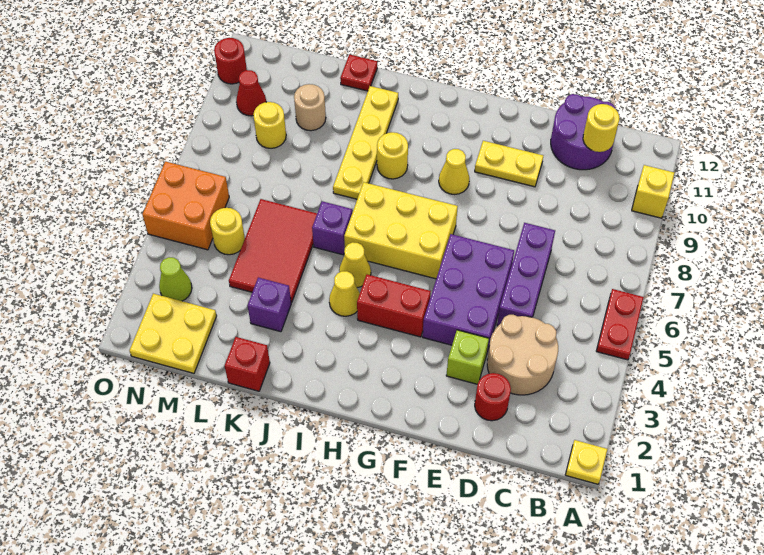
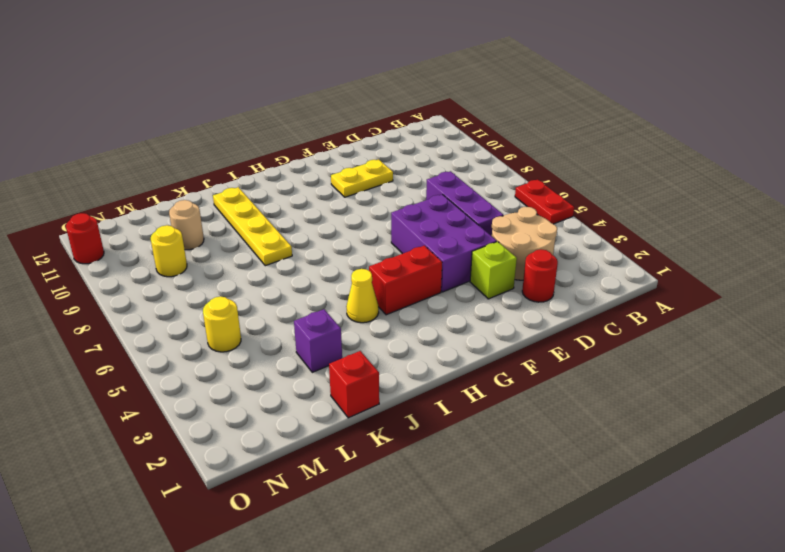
none -> yellow plate A1 level 1
none -> yellow brick A10 level 1
none -> purple round brick C11:D12 level 1
none -> yellow brick G6:I7 level 1

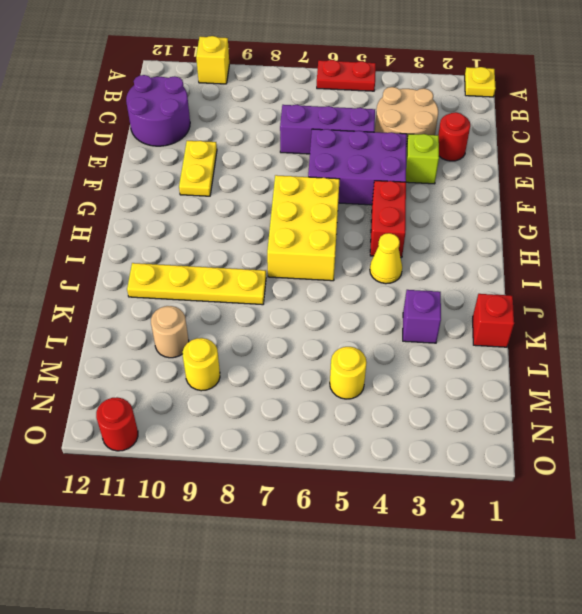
none -> yellow cone G9 level 1
none -> yellow cone I5 level 1
none -> yellow round brick I9 level 1
none -> purple brick J6 level 1

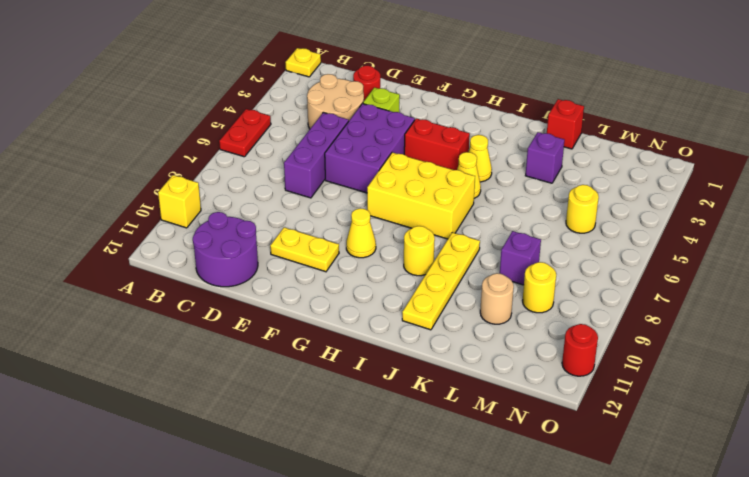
purple brick L8 level 1 -> purple brick J6 level 1
none -> red tile K4:L6 level 1
none -> red plate K12 level 1
none -> yellow plate M1:N2 level 1
none -> lime cone N3 level 1

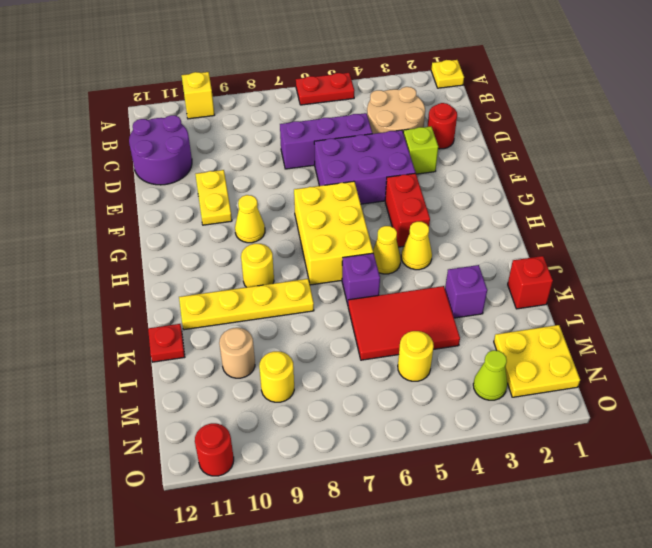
none -> orange brick N5:O6 level 1
none -> red cone N10 level 1
none -> yellow round brick C11 level 2

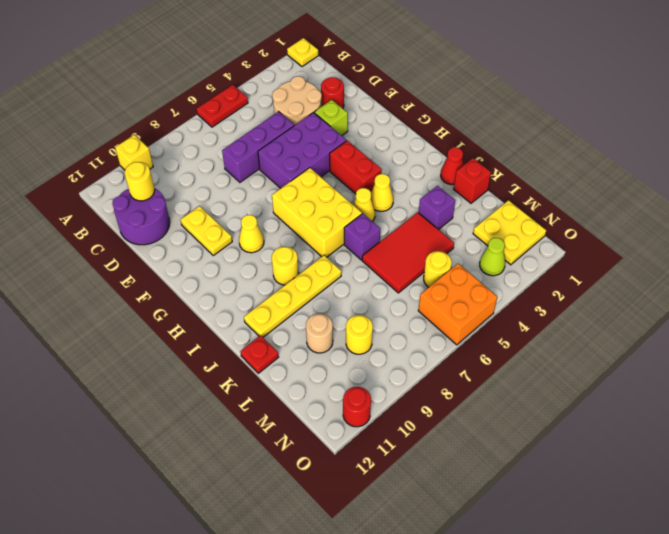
red cone J1 level 1 -> red cone N10 level 1

